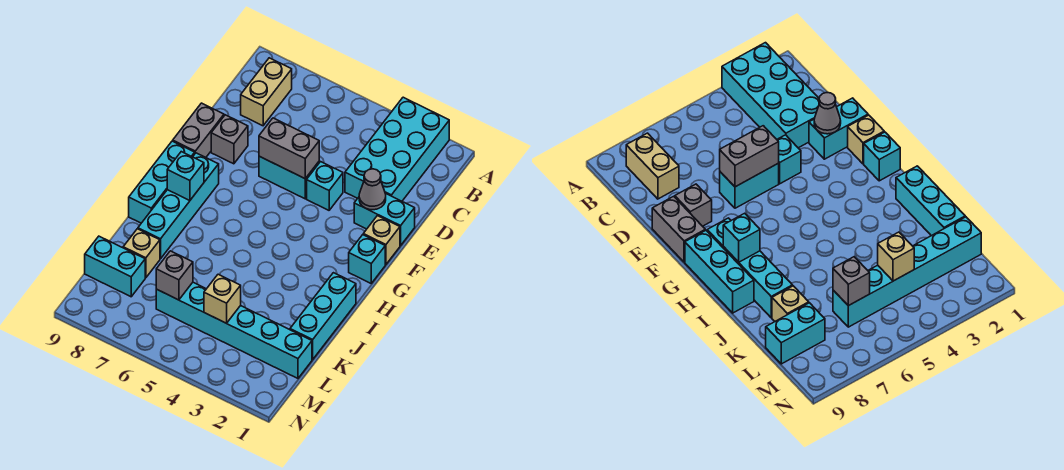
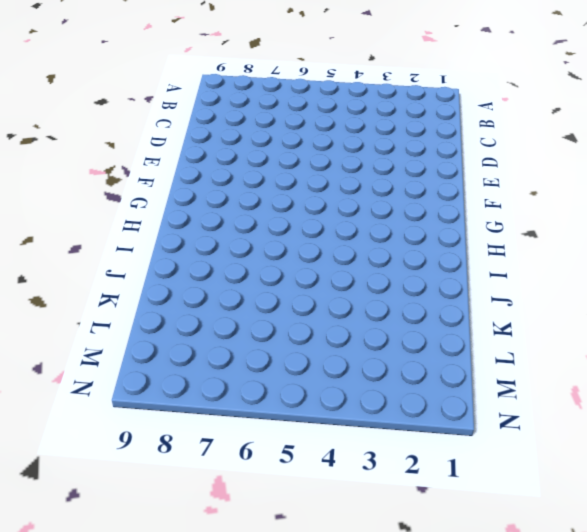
none -> cyan brick A2:D3 level 1
none -> tan brick B8:C8 level 1
none -> cyan brick E1:E2 level 1

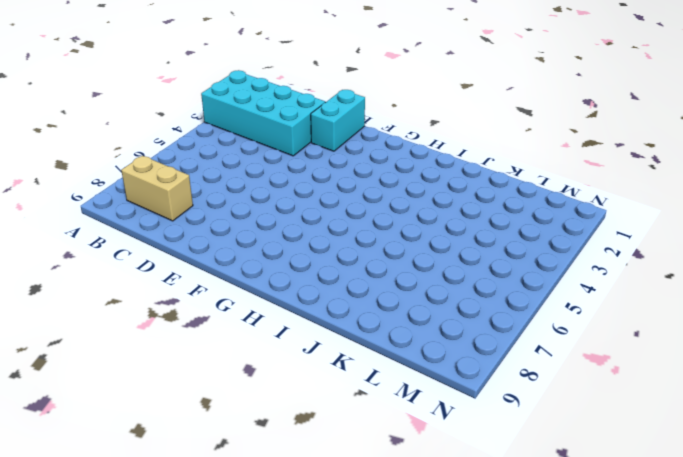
none -> cyan brick E4 level 1
none -> cyan brick E5:E6 level 1
none -> grey brick E8 level 1

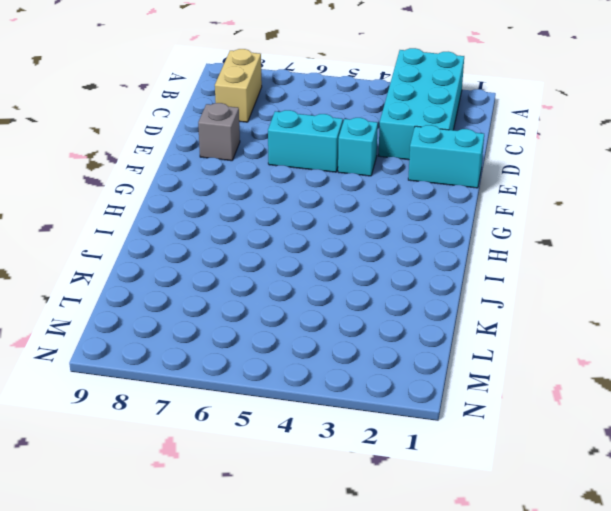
none -> grey brick E9:F9 level 1
none -> tan brick F1 level 1
none -> cyan brick G1 level 1

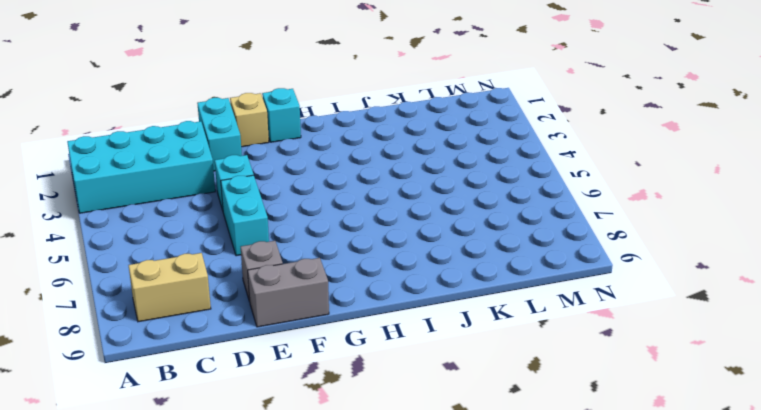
none -> cyan brick G8:J8 level 1
none -> cyan brick G9:I9 level 1
none -> cyan brick I1:K1 level 1

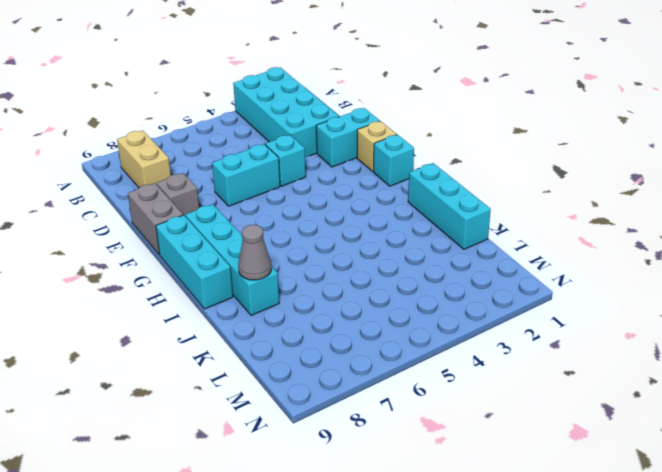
grey cone J8 level 2 -> grey cone E2 level 2
none -> tan brick K8 level 1
none -> cyan brick L1:L6 level 1
none -> cyan brick L8:L9 level 1

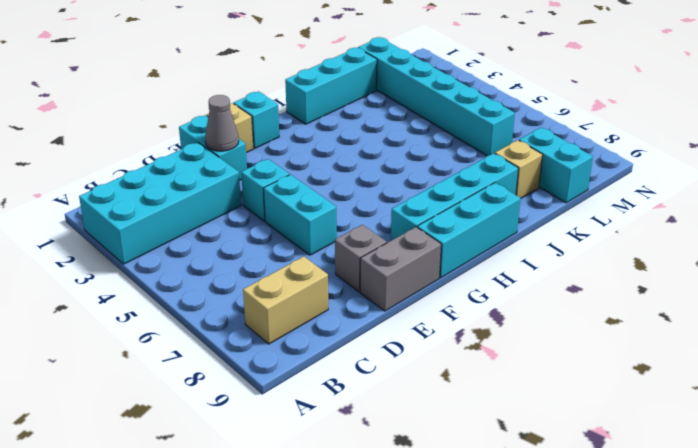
none -> grey brick E5:E6 level 2
none -> cyan brick H8 level 2
none -> tan brick L4 level 2

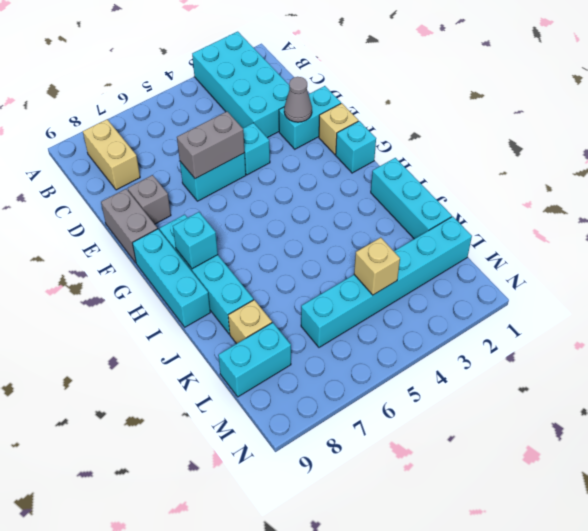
none -> grey brick L6 level 2

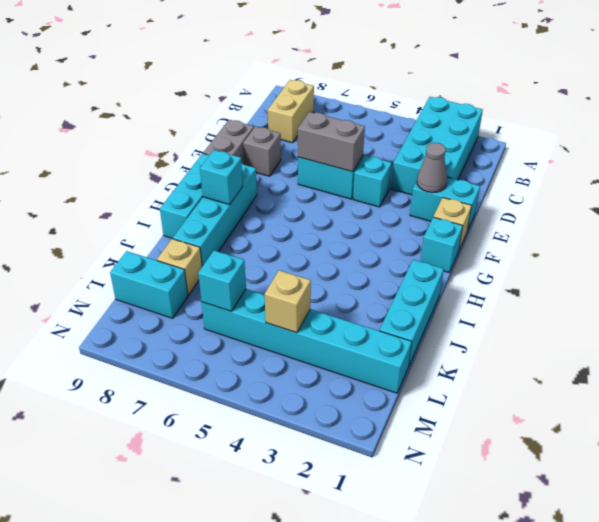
cyan brick L6 level 2 -> grey brick L6 level 2

